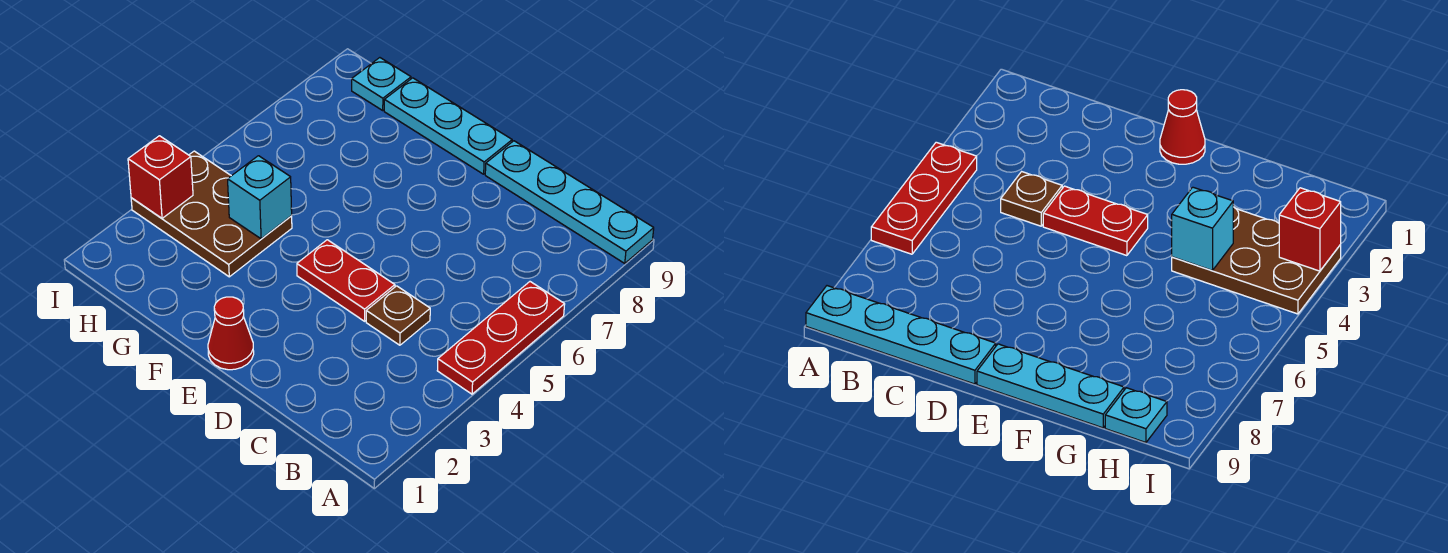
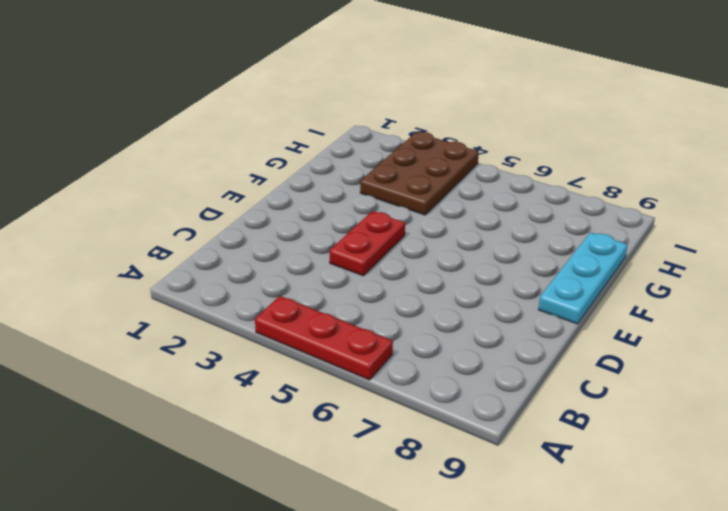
none -> cyan plate A9:D9 level 1
none -> brown plate C4 level 1

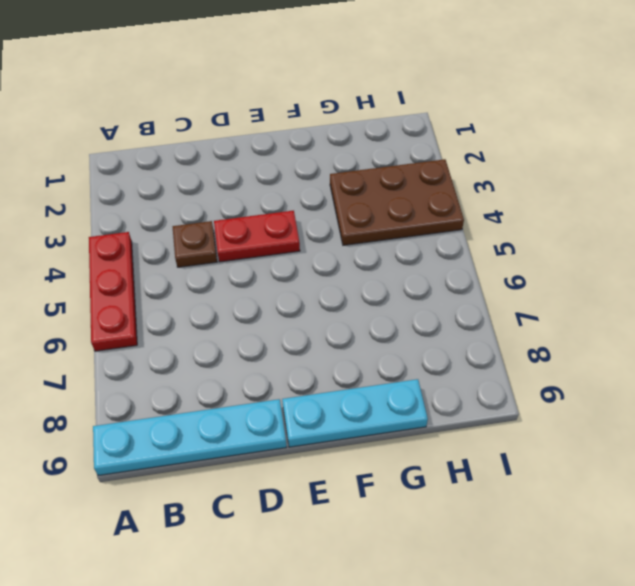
none -> red cone E1 level 1
none -> cyan plate H9 level 1

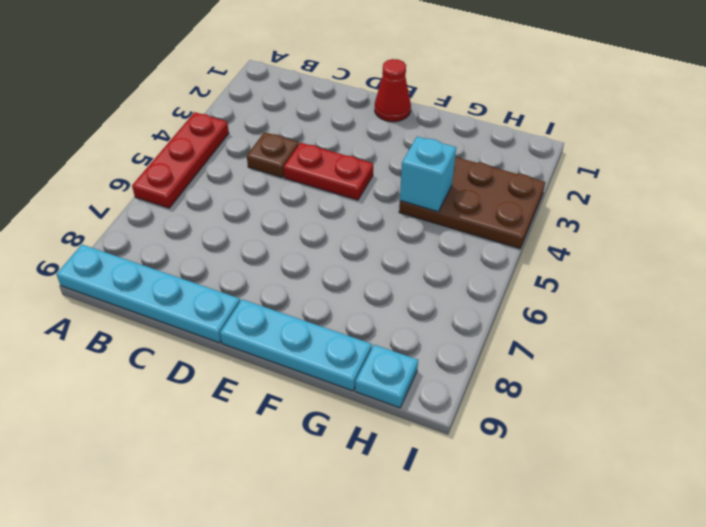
none -> red brick I3 level 2

